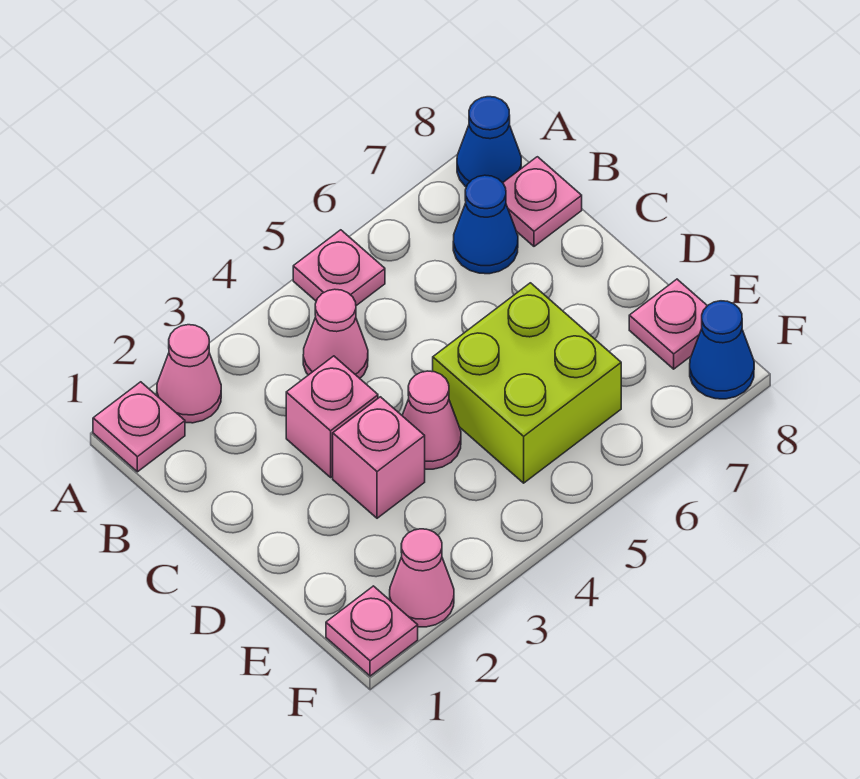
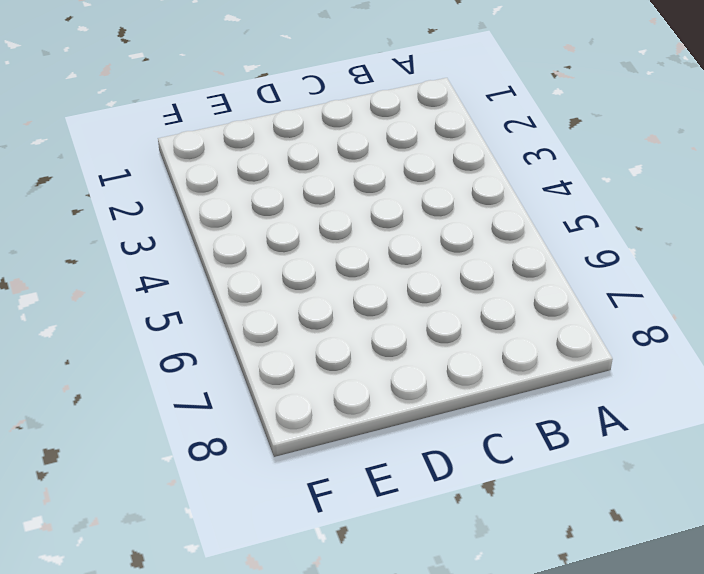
none -> pink plate A1 level 1
none -> pink cone A2 level 1
none -> pink plate A5 level 1

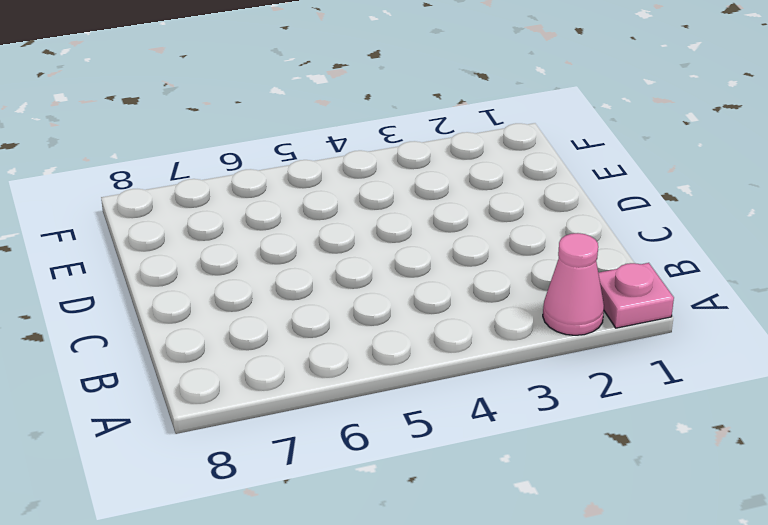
none -> pink plate A5 level 1
none -> blue cone A8 level 1
none -> pink cone B4 level 1

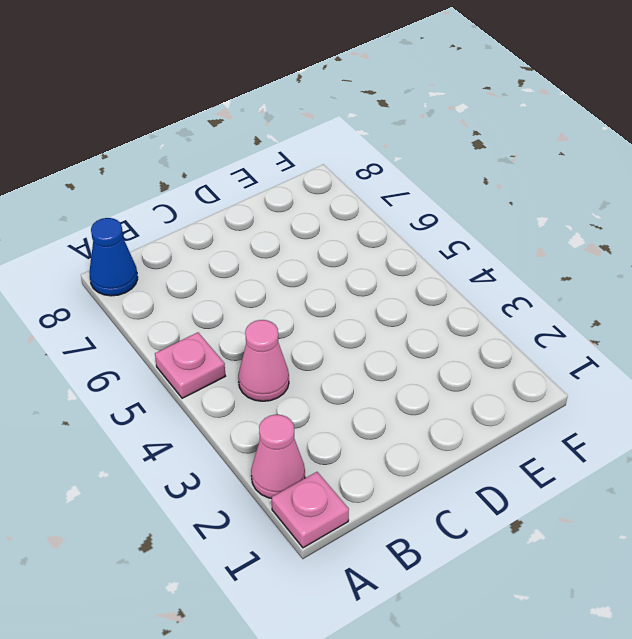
none -> blue cone B7 level 1
none -> pink plate B8 level 1
none -> pink brick C3 level 1

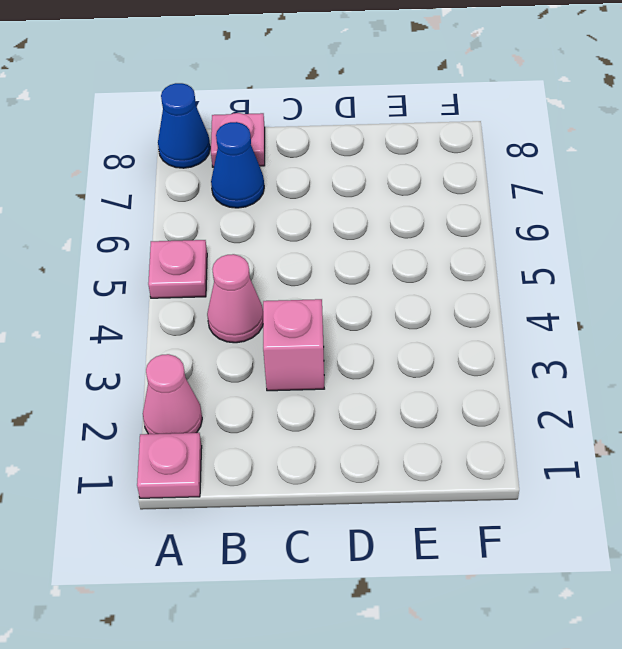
none -> pink brick D3 level 1
none -> pink cone D4 level 1
none -> lime brick D5:E6 level 1

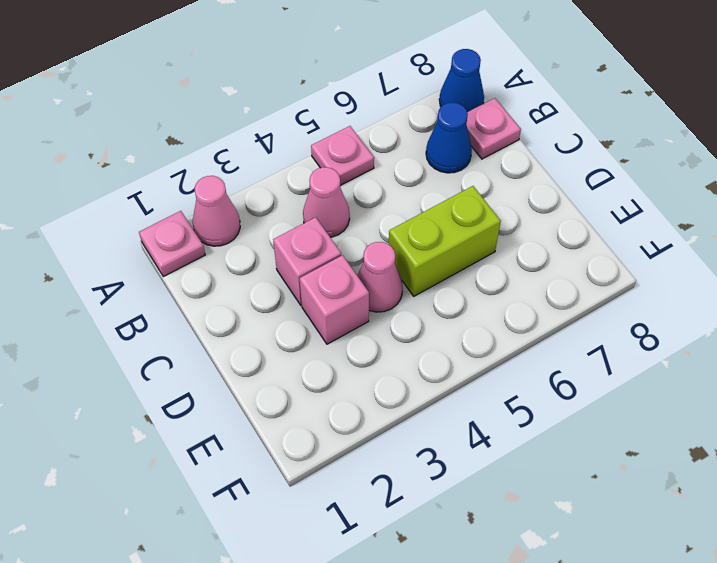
lime brick D5:D6 level 1 -> lime brick D5:E6 level 1
none -> pink plate E8 level 1
none -> pink plate F1 level 1
none -> pink cone F2 level 1

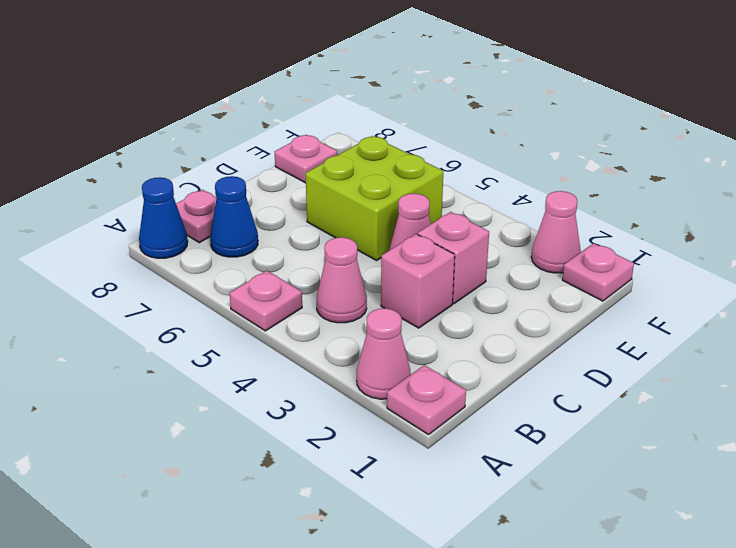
none -> blue cone F8 level 1

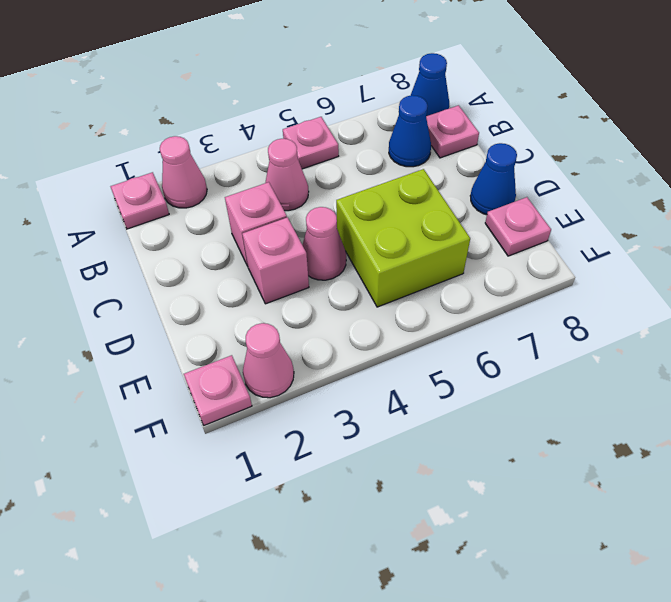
blue cone D8 level 1 -> blue cone F8 level 1

